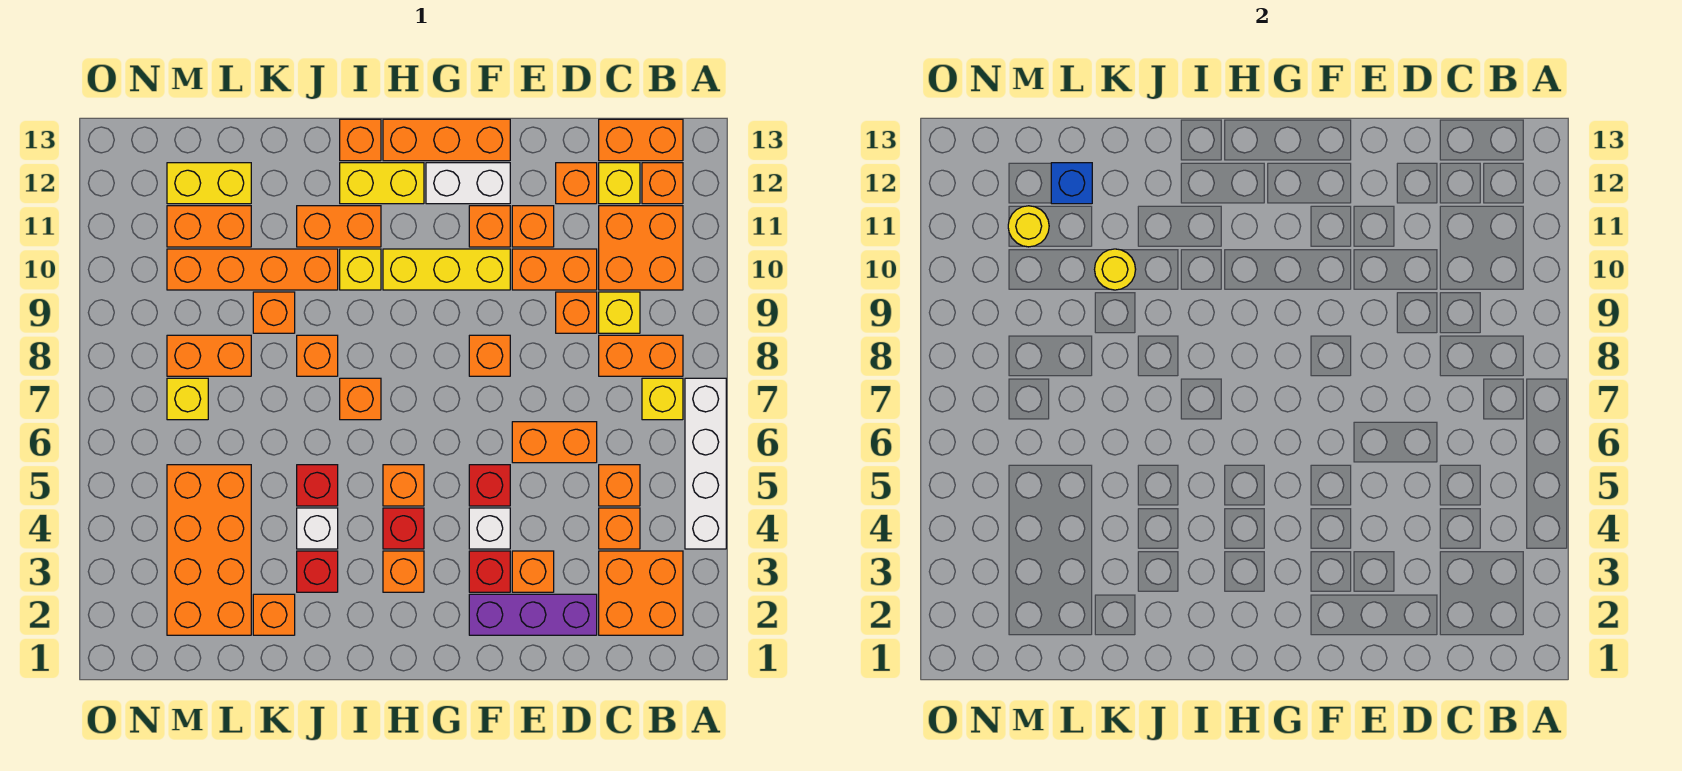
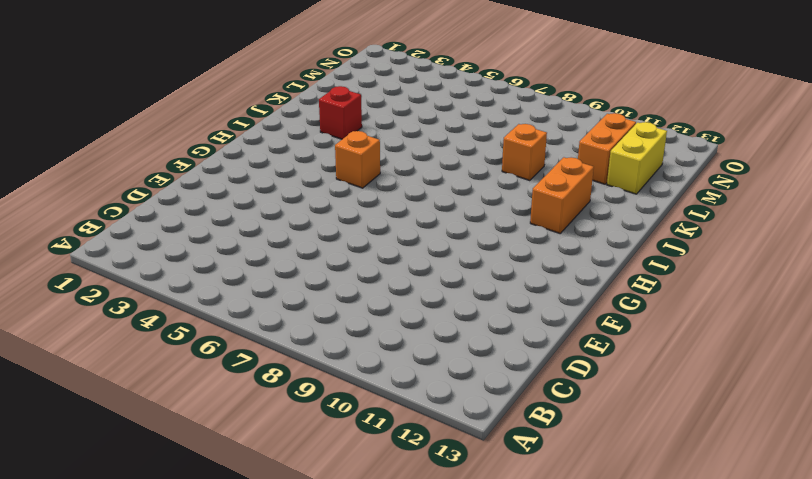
none -> white brick A4:A7 level 1
none -> orange brick B2:C3 level 1
none -> yellow brick B7 level 1
none -> orange brick B8:C8 level 1

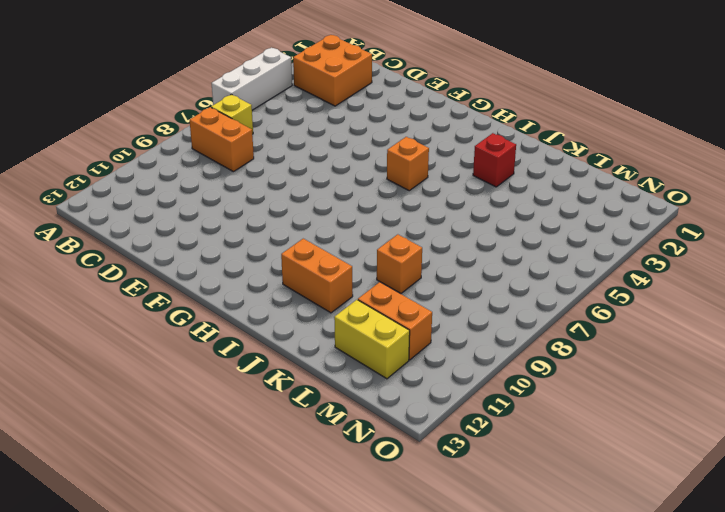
white brick A4:A6 level 1 -> white brick A4:A7 level 1
none -> orange brick B10:C11 level 1
none -> orange brick B12 level 1
none -> orange brick B13:C13 level 1
none -> orange brick C4 level 1

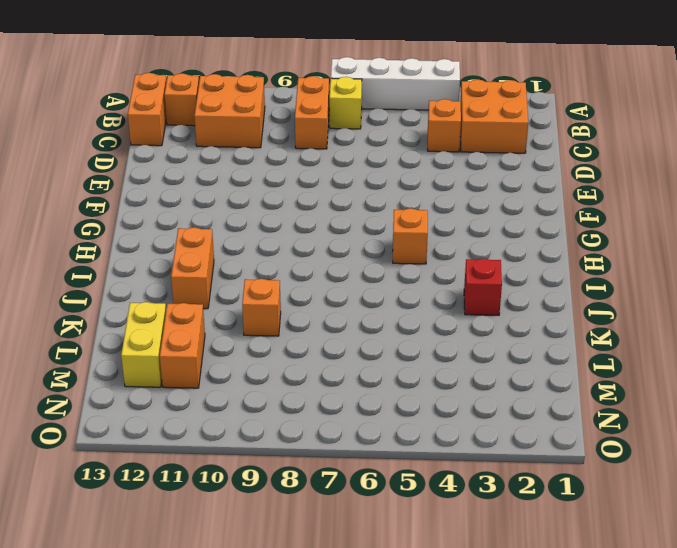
none -> orange brick C5 level 1
none -> yellow brick C9 level 1
none -> yellow brick C12 level 1
none -> purple brick D2:F2 level 1

